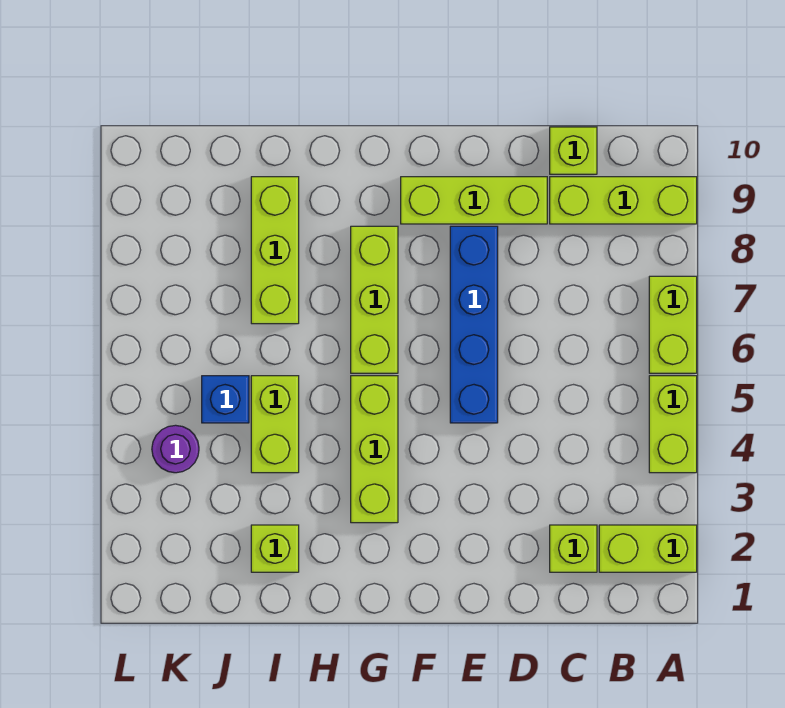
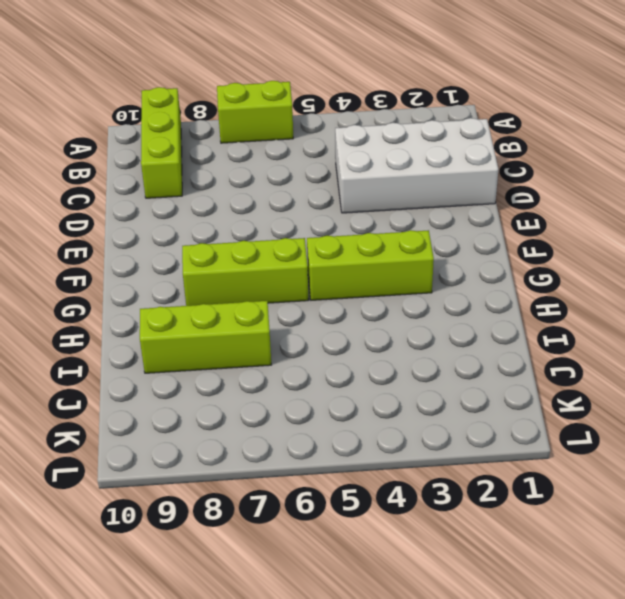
white brick C1:D4 level 1 -> lime brick C2 level 1
none -> lime brick A2:B2 level 1
none -> lime brick A4:A5 level 1
none -> lime brick C10 level 1

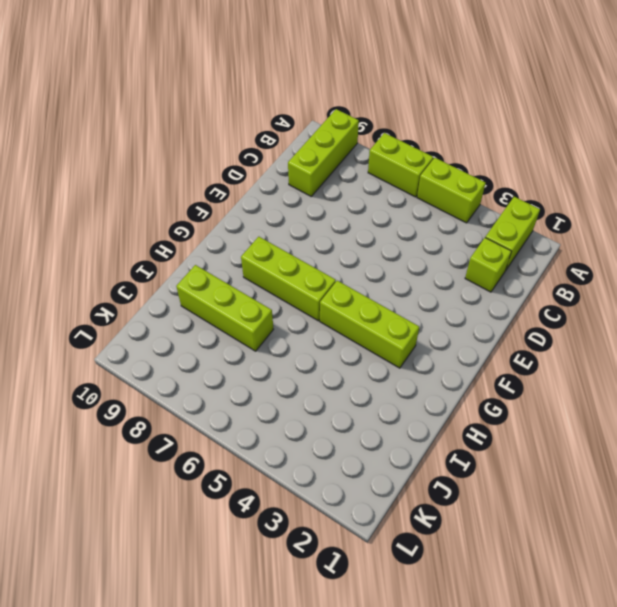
none -> lime brick C10 level 1
none -> lime brick D9:F9 level 1
none -> blue brick E5:E8 level 1

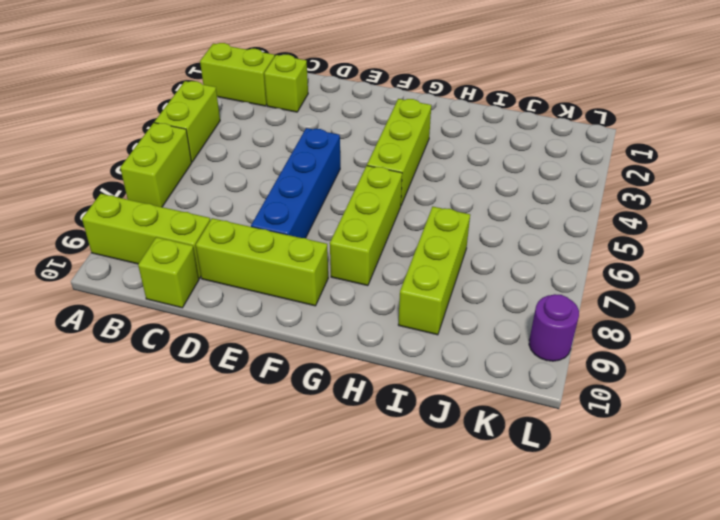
purple round brick L9 level 1 -> purple round brick K4 level 1
none -> lime brick I2 level 1
none -> lime brick I4:I5 level 1
none -> blue brick J5 level 1

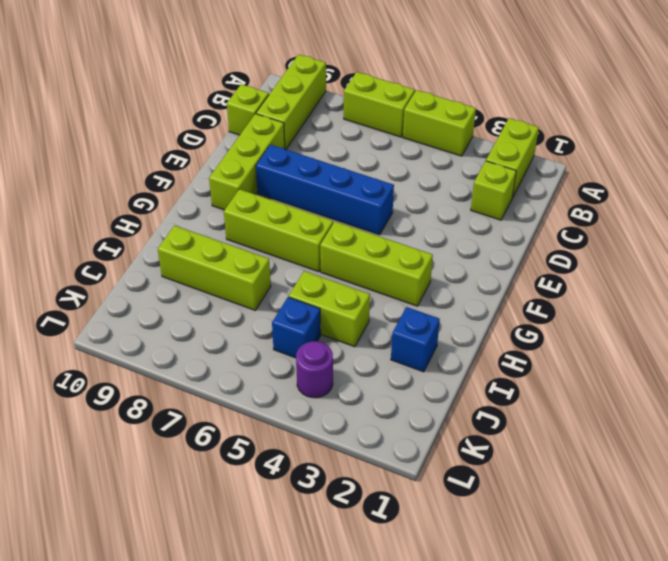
blue brick I2 level 1 -> lime brick I2 level 1

